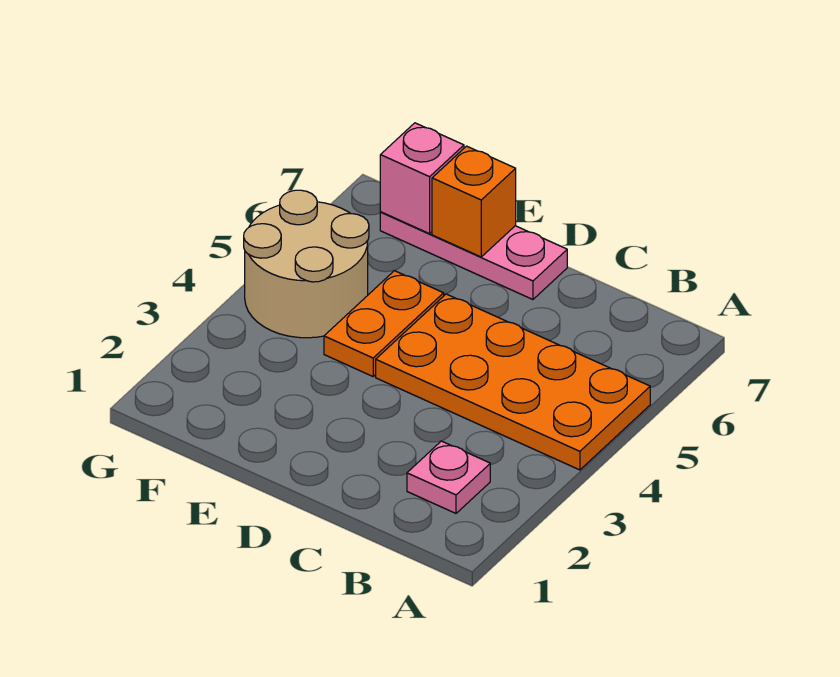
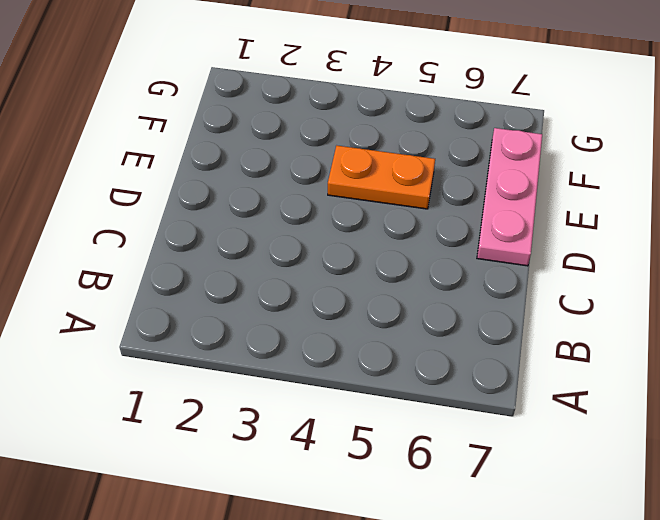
none -> orange plate A4:D5 level 1
none -> pink plate B2 level 1

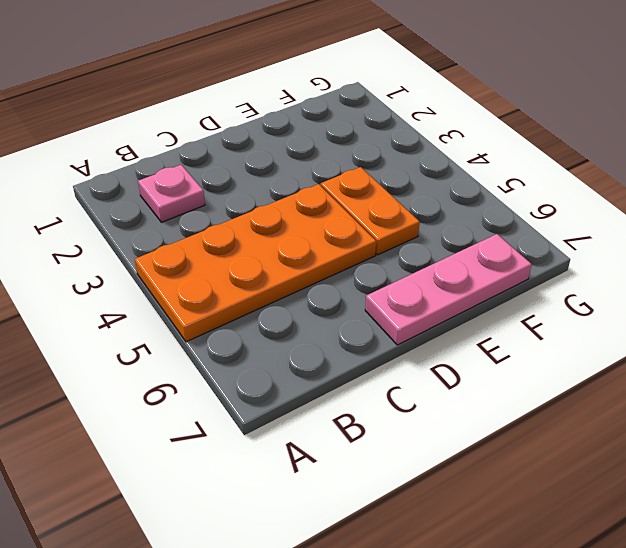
none -> tan round brick F4:G5 level 1
none -> orange brick E7 level 2

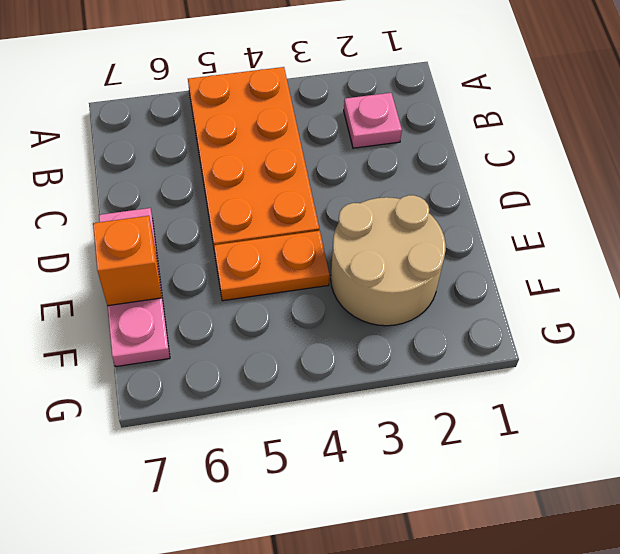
tan round brick E2:F3 level 1 -> tan round brick F4:G5 level 1
none -> pink brick F7 level 2

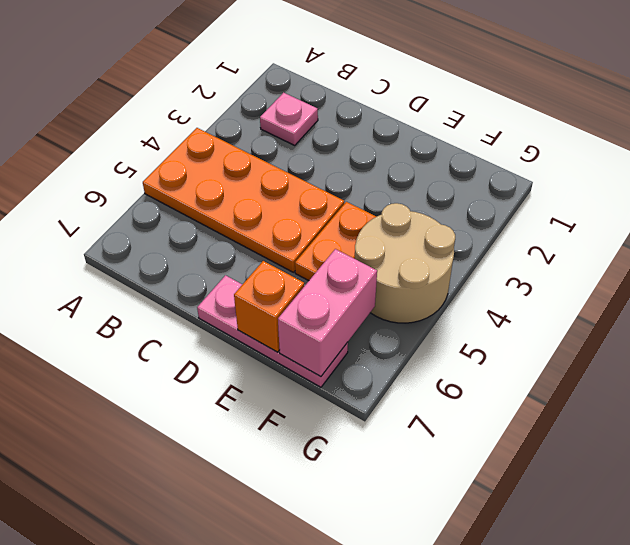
pink brick F6:F7 level 2 -> pink brick F7 level 2

